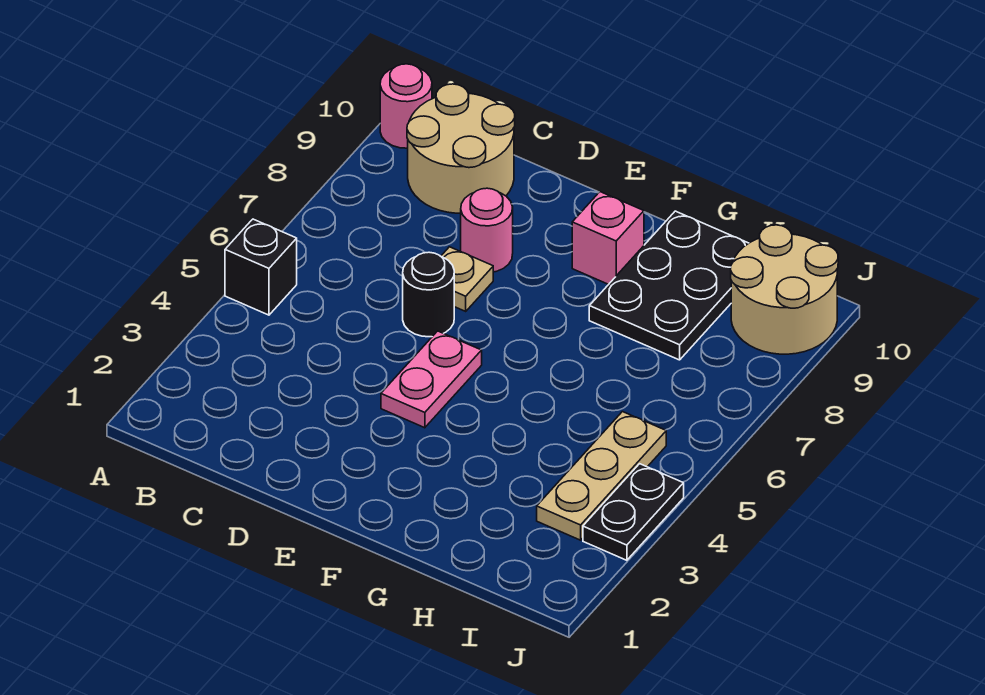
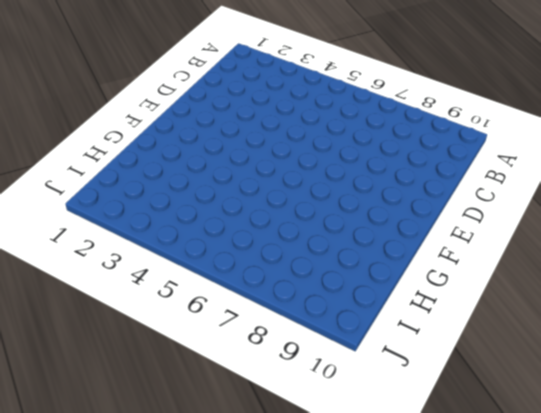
none -> black brick A5 level 1
none -> pink round brick A10 level 1
none -> tan round brick B9:C10 level 1

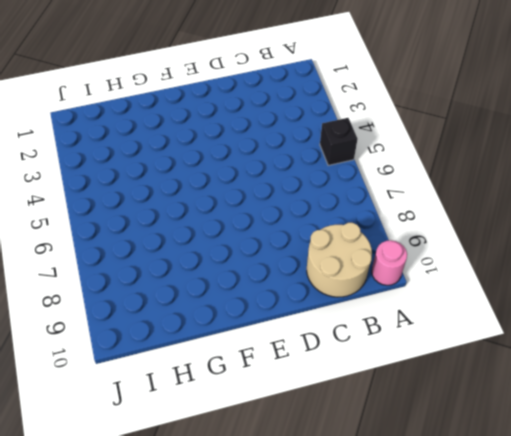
none -> black round brick D6 level 1
none -> tan plate D7 level 1
none -> pink round brick D8 level 1

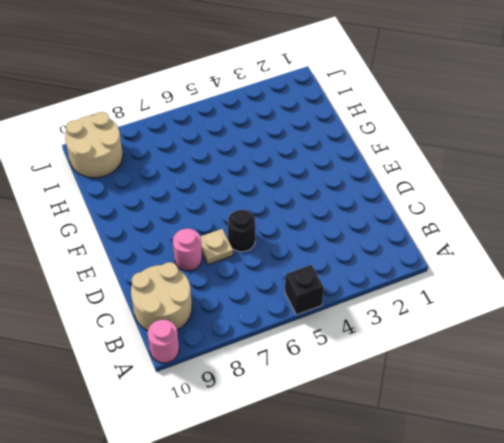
none -> pink plate E4:E5 level 1
none -> pink brick F9 level 1
none -> black plate G8:H10 level 1

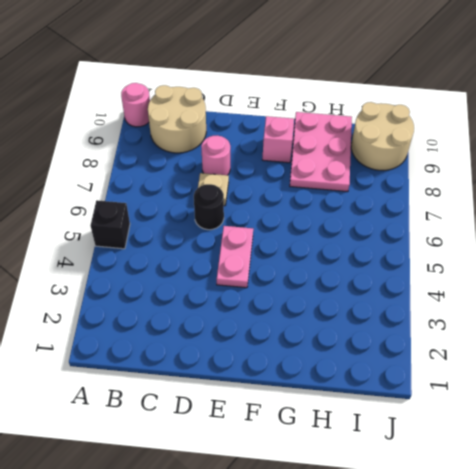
pink plate G8:H10 level 1 -> black plate G8:H10 level 1
none -> tan plate I3:I5 level 1
none -> black plate J3:J4 level 1

